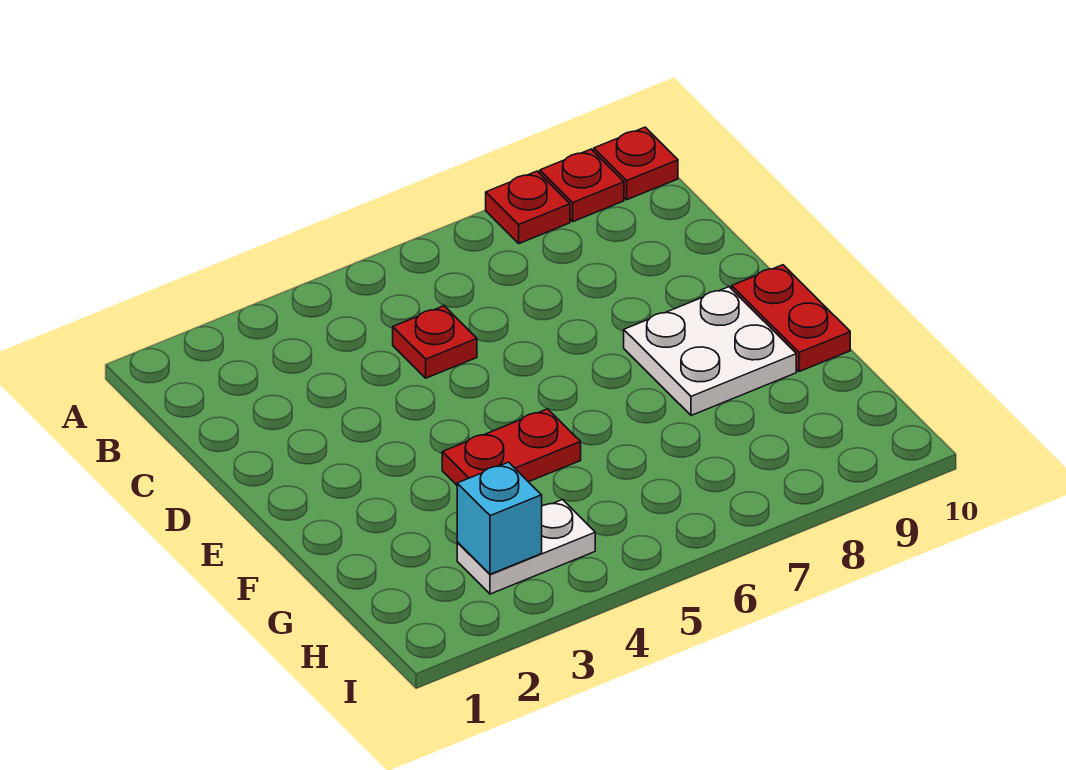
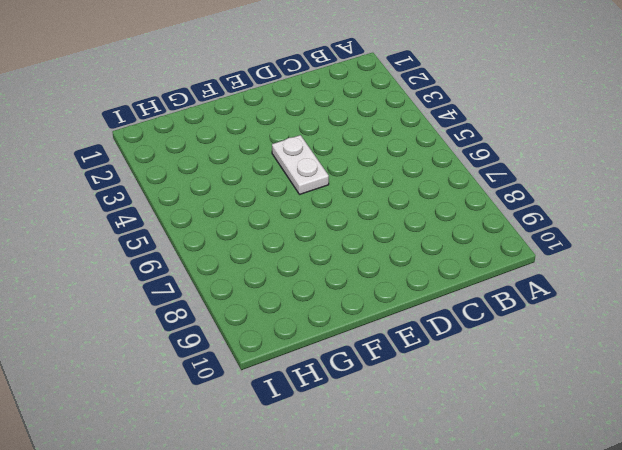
white plate E4:E5 level 1 -> white plate H3:H4 level 1
none -> red plate A8 level 1
none -> red plate A9 level 1

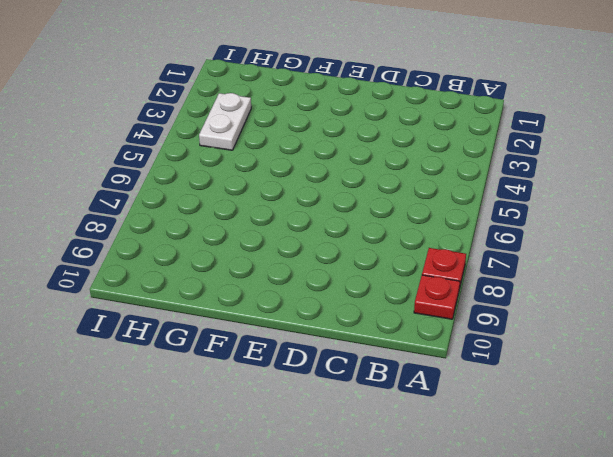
none -> red plate A10 level 1
none -> red plate C5 level 1

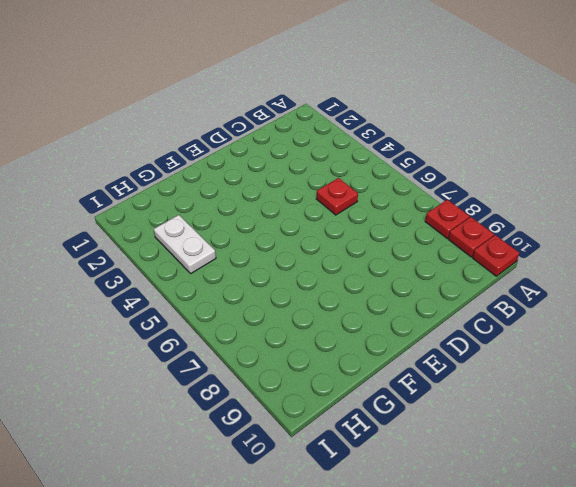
none -> white plate E8:F9 level 1
none -> red plate E10:F10 level 1

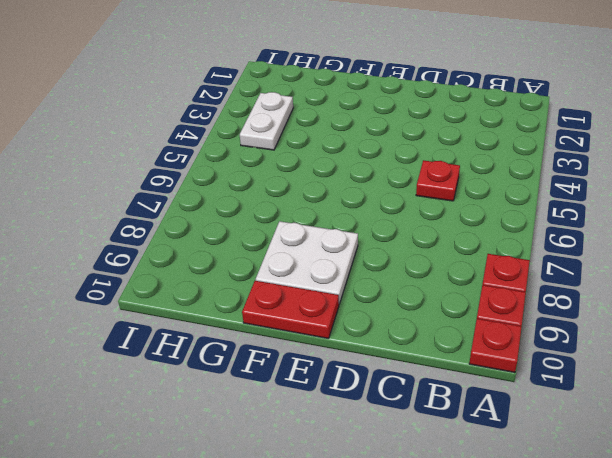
none -> red plate F4:F5 level 1
none -> cyan brick H3 level 2

